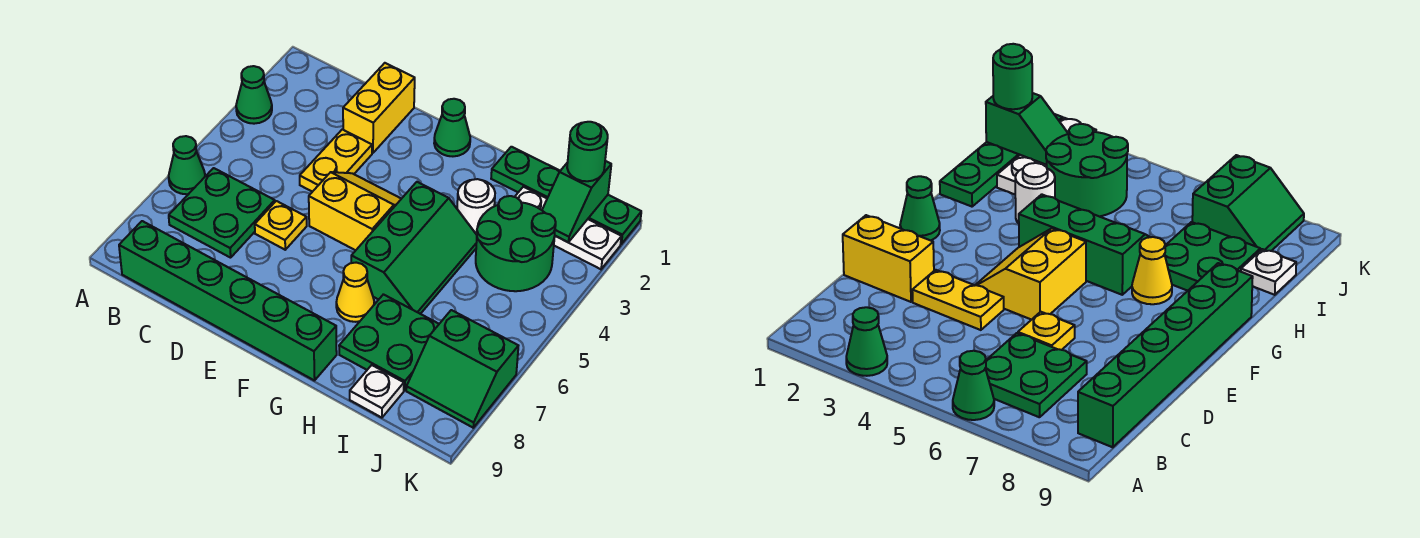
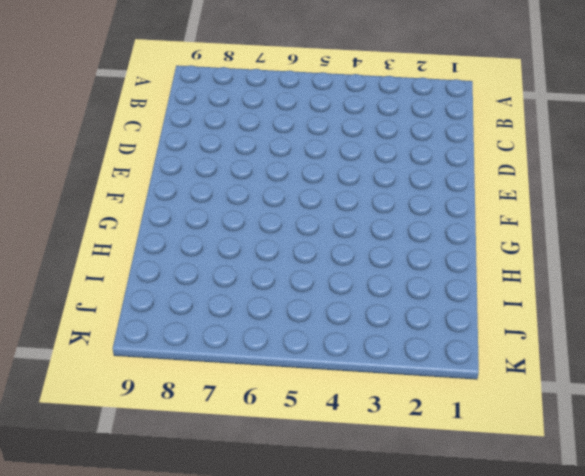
none -> green cone A3 level 1
none -> green cone A6 level 1
none -> green plate B6:C7 level 1

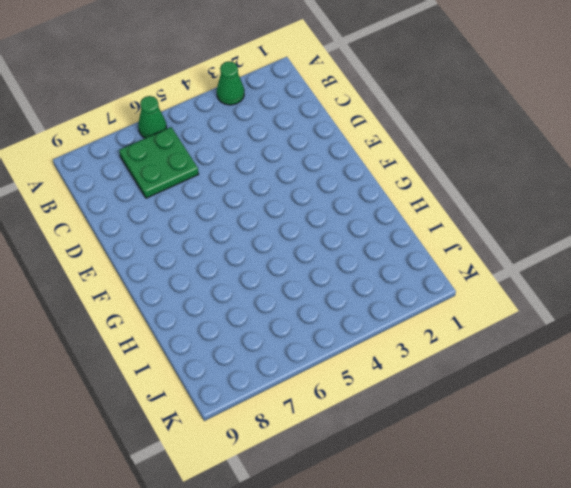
none -> green brick B9:G9 level 1
none -> yellow brick D1:D2 level 1
none -> yellow plate D3:D4 level 1

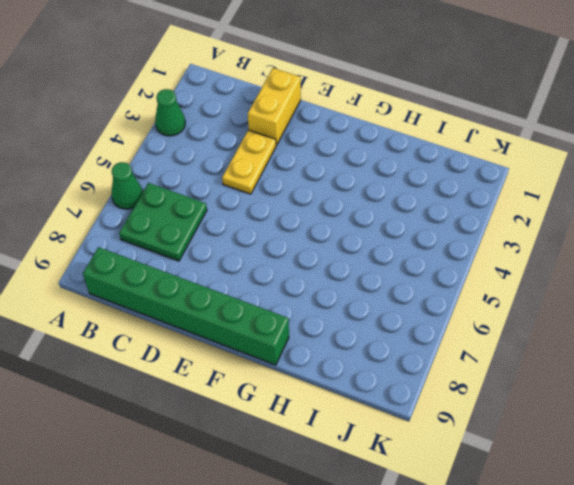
none -> yellow plate D6 level 1
none -> yellow slope E4:F5 level 1 top 5
none -> green cone F1 level 1

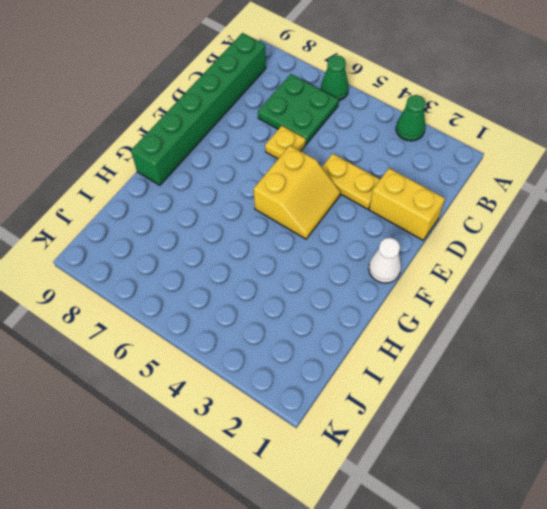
white cone F1 level 1 -> green cone F1 level 1
none -> green slope G4:H6 level 1 top G
none -> yellow cone G7 level 1
none -> green plate H1:K1 level 1

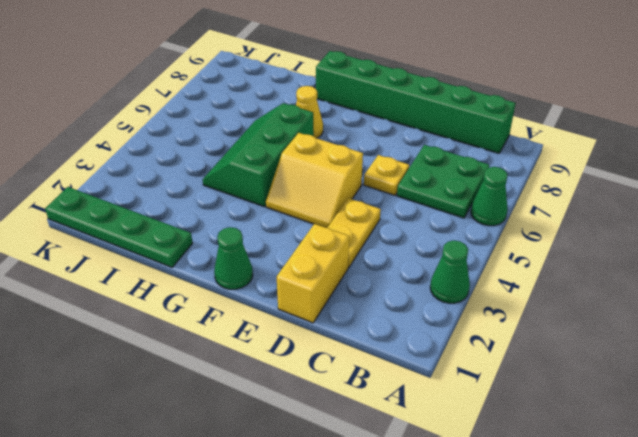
none -> white round brick H3 level 1
none -> green plate H7:I8 level 1
none -> white plate I2:K2 level 1

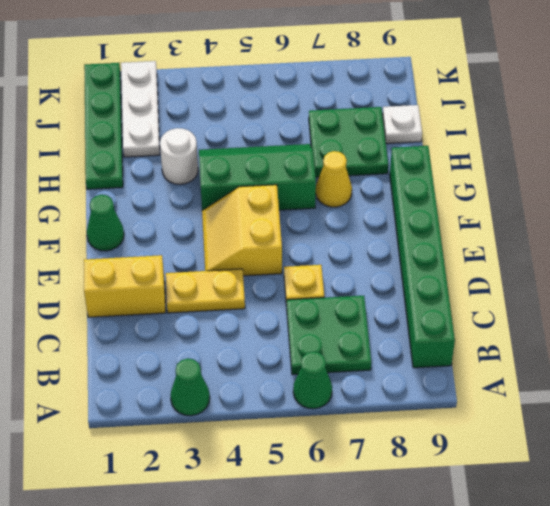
none -> green round brick I3:J4 level 1
none -> green slope J7:K8 level 1 top 7
none -> green slope J1:J2 level 2 top 1

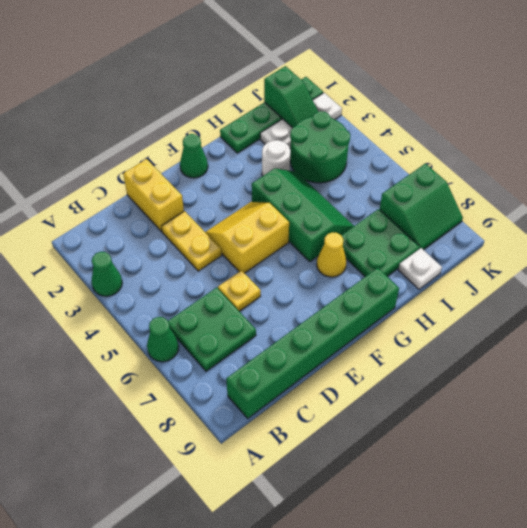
none -> green round brick J1 level 3

